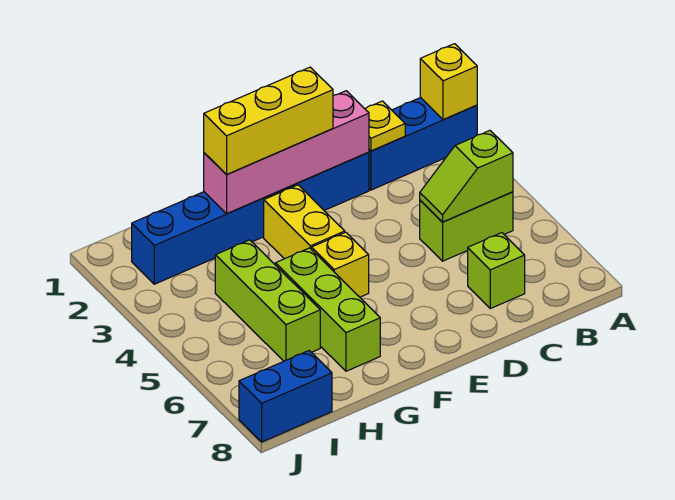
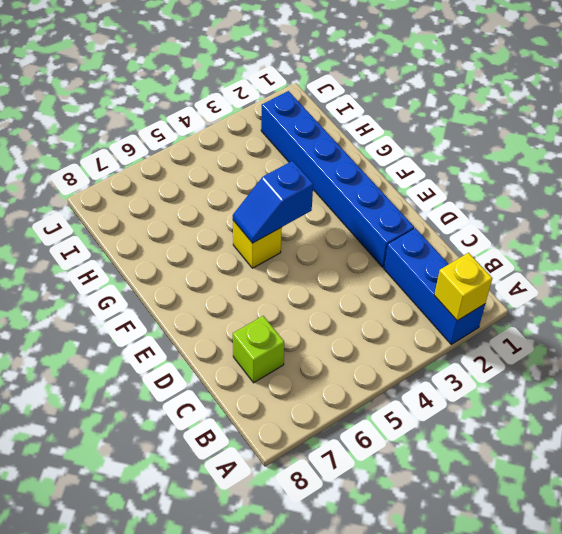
blue slope F4:F5 level 2 top 4 -> none
none -> lime brick B5:C5 level 1
none -> yellow brick F3:F4 level 1
none -> lime brick G5:G7 level 1

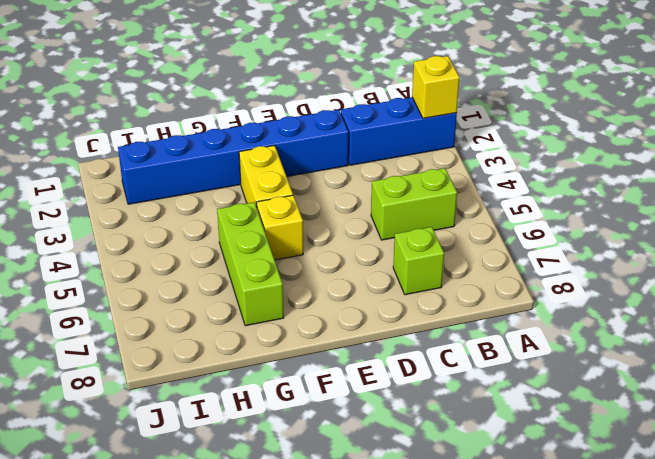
none -> lime brick H4:H6 level 1
none -> blue brick I8:J8 level 1
none -> lime slope B5:C5 level 2 top B

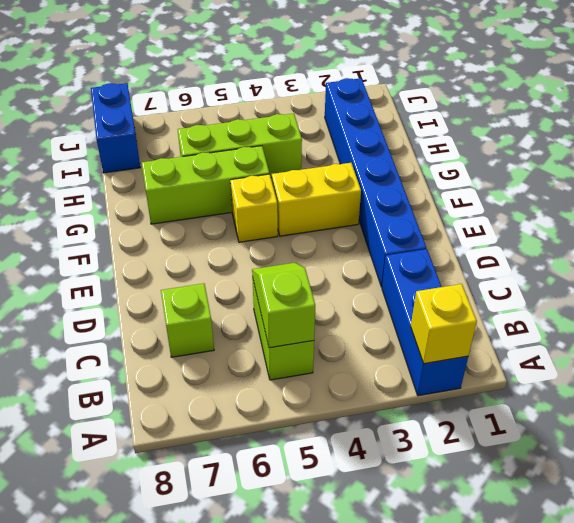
none -> yellow plate C2 level 2
none -> pink brick D2:G2 level 2
none -> yellow brick E2:G2 level 3

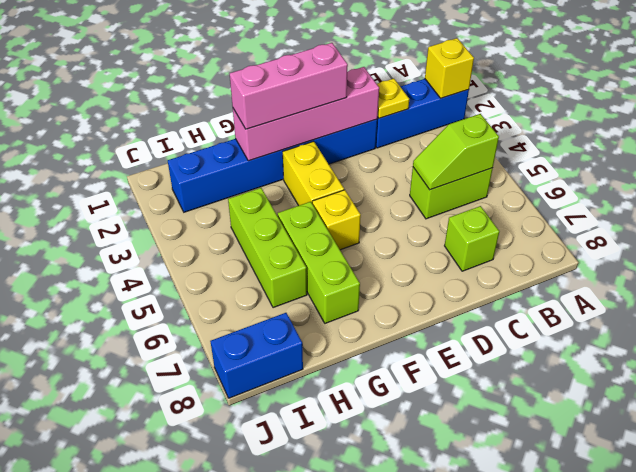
pink brick E2:G2 level 3 -> yellow brick E2:G2 level 3

